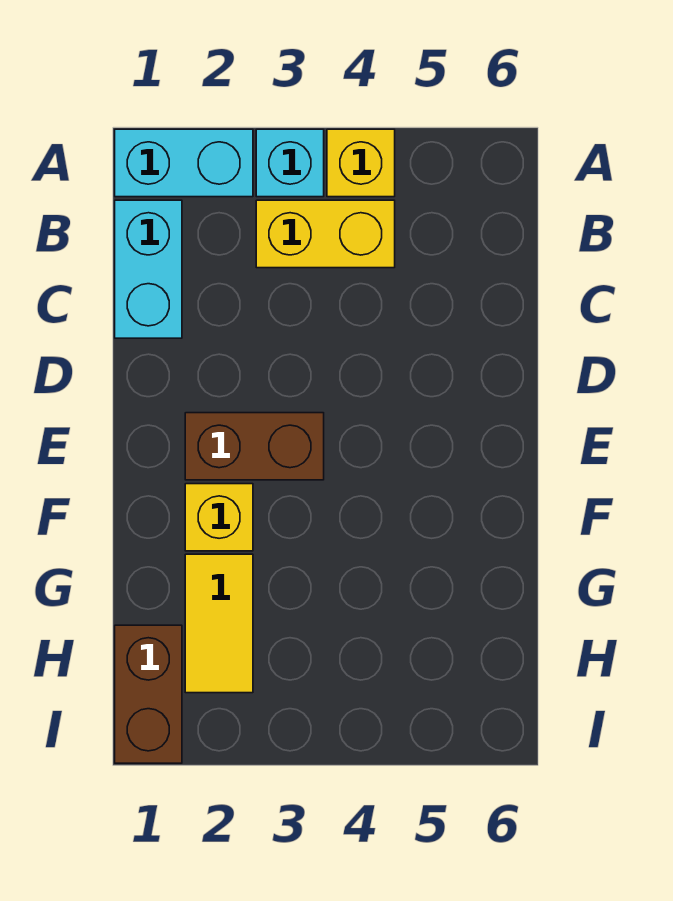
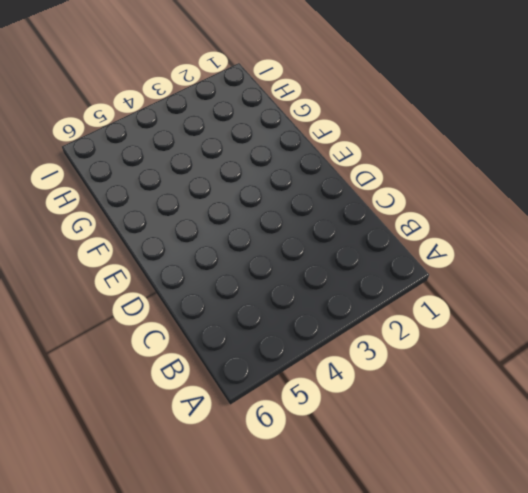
none -> cyan brick A1:A2 level 1
none -> cyan brick A3 level 1

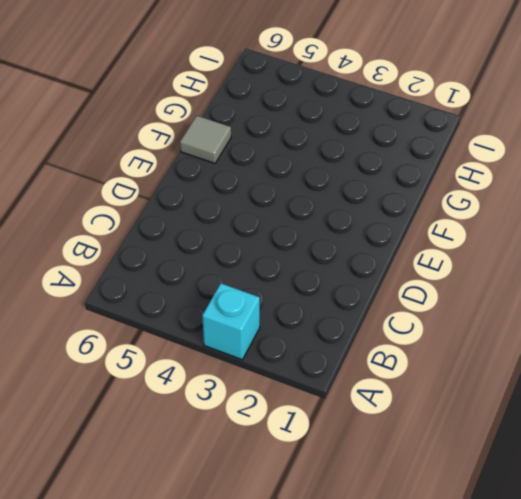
grey tile F6 level 1 -> none
none -> cyan brick A1:A2 level 1
none -> yellow brick A4 level 1

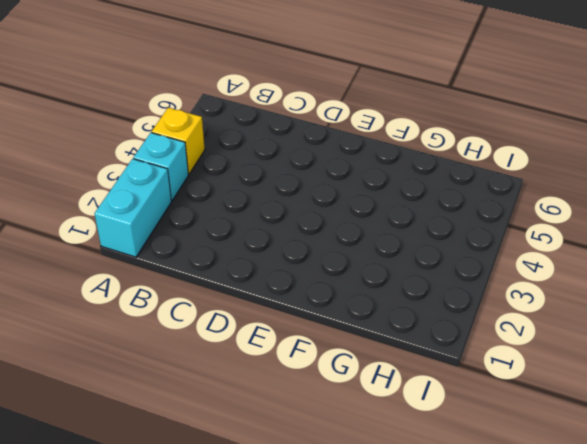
none -> cyan brick B1:C1 level 1
none -> yellow brick B3:B4 level 1

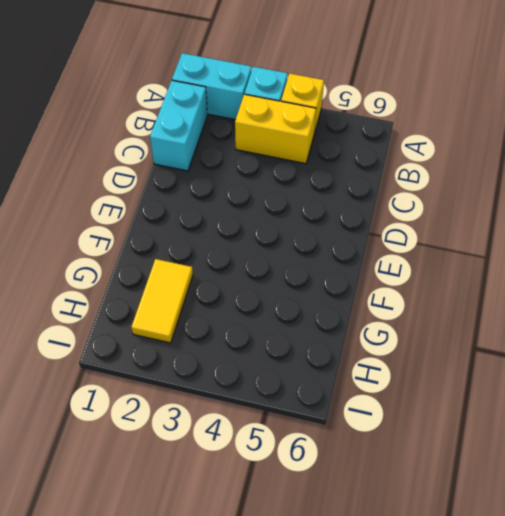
none -> brown brick E2:E3 level 1
none -> yellow brick F2 level 1

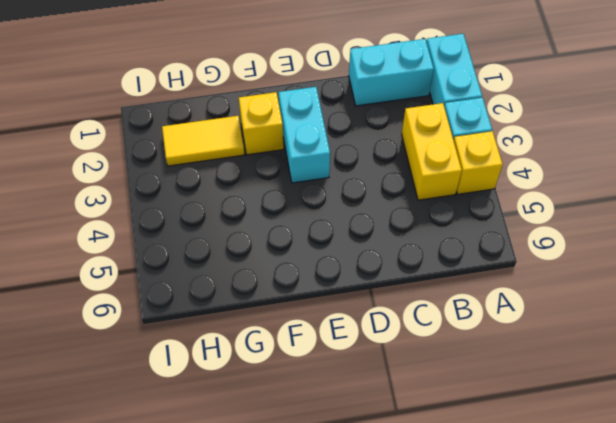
cyan brick E2:E3 level 1 -> brown brick E2:E3 level 1
none -> brown brick H1:I1 level 1

